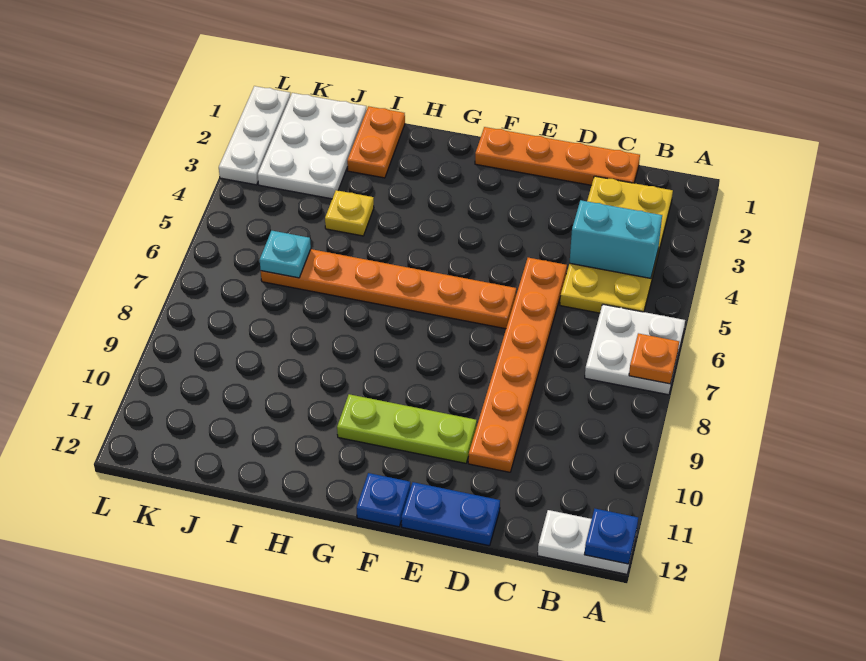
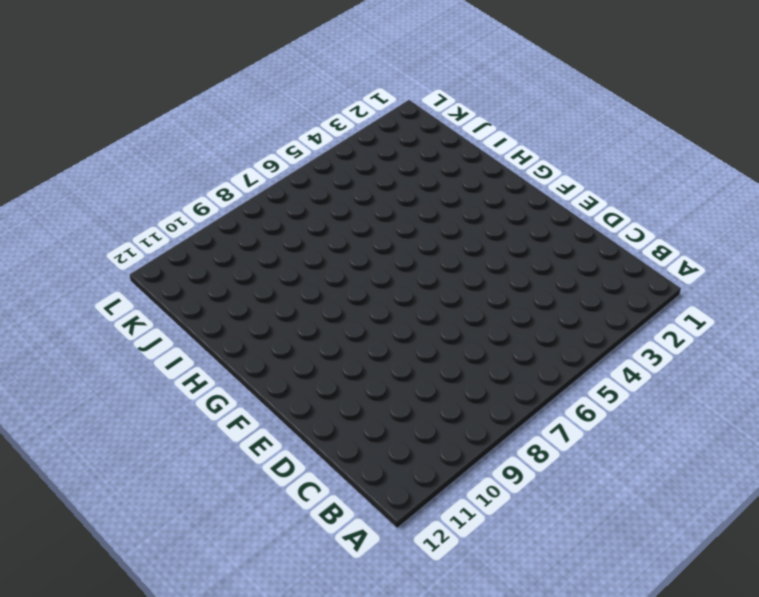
none -> white plate A6:B7 level 1
none -> white plate A12:B12 level 1
none -> yellow plate B2:C5 level 1

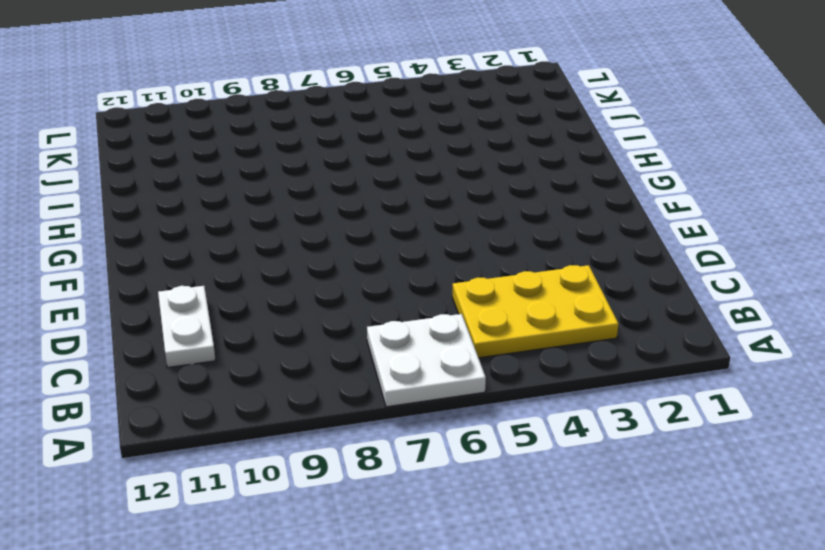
yellow plate B3:C5 level 1 -> yellow plate B2:C5 level 1
white plate C11:D11 level 1 -> white plate A12:B12 level 1
none -> orange plate C1:F1 level 1
none -> orange plate D5:D10 level 1
none -> blue plate D12:E12 level 1

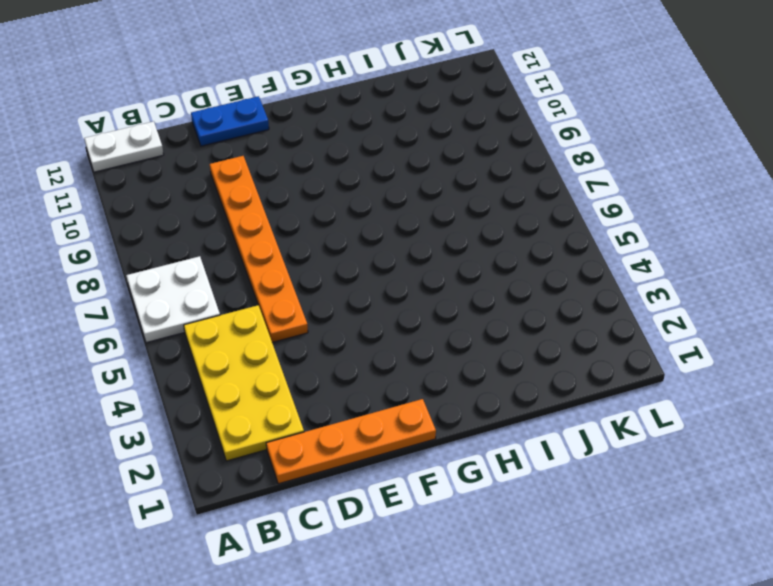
none -> orange plate E6:J6 level 1
none -> lime plate E10:G10 level 1
none -> blue plate F12 level 1

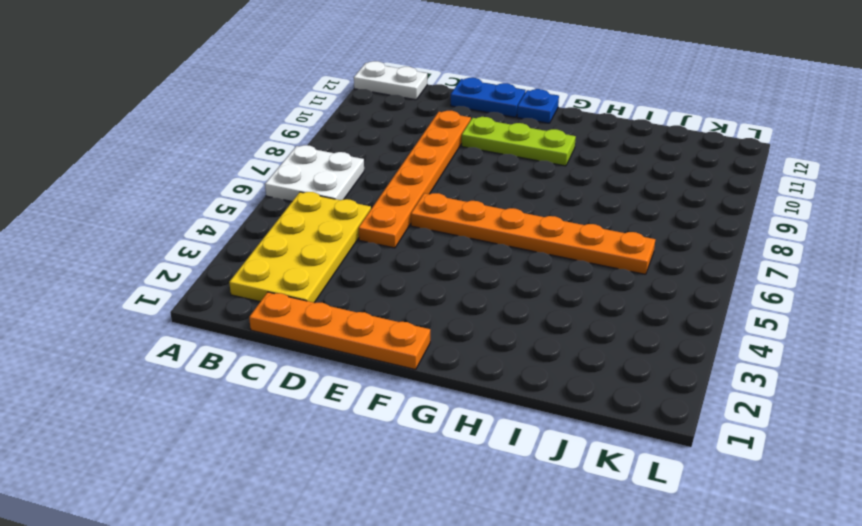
none -> orange plate I1:I2 level 1
none -> yellow plate I4 level 1
none -> white plate J1:K3 level 1

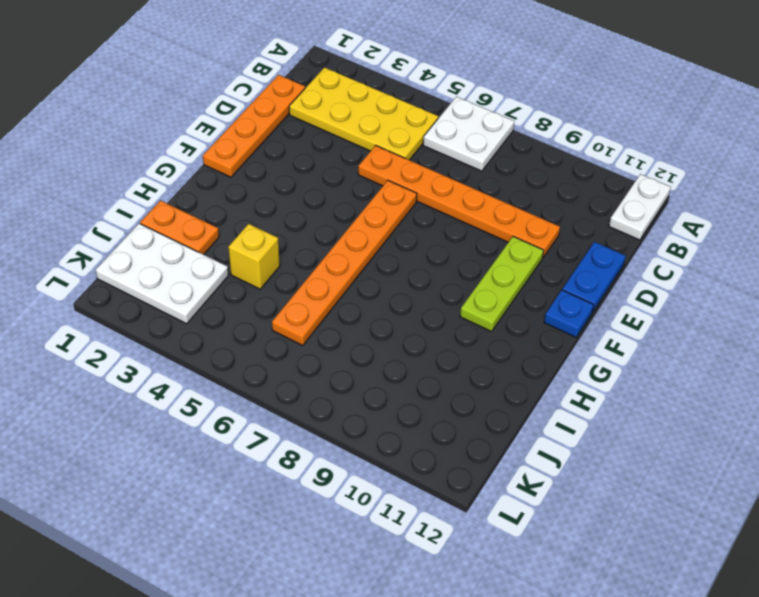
yellow brick I4 level 1 -> yellow plate I4 level 1
none -> white plate L1:L3 level 1
none -> orange plate A7 level 2
none -> blue plate A12 level 2

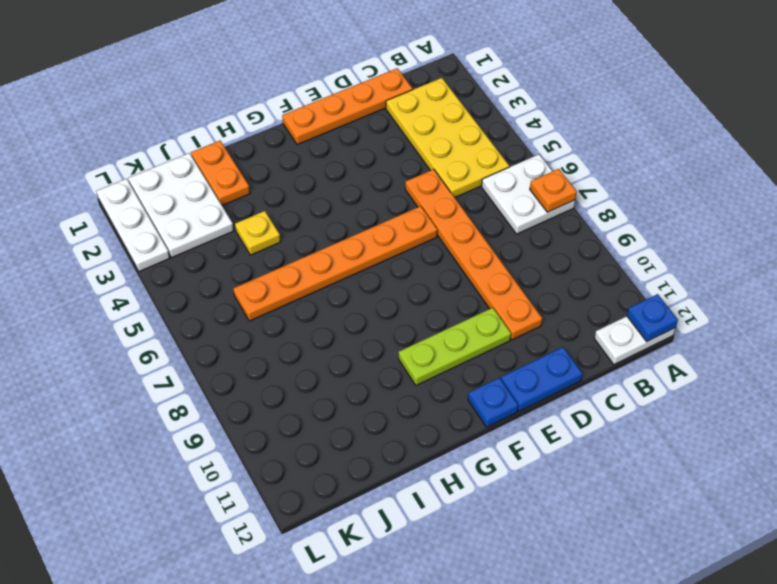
none -> cyan brick B4:C4 level 2
none -> cyan plate J6 level 2

